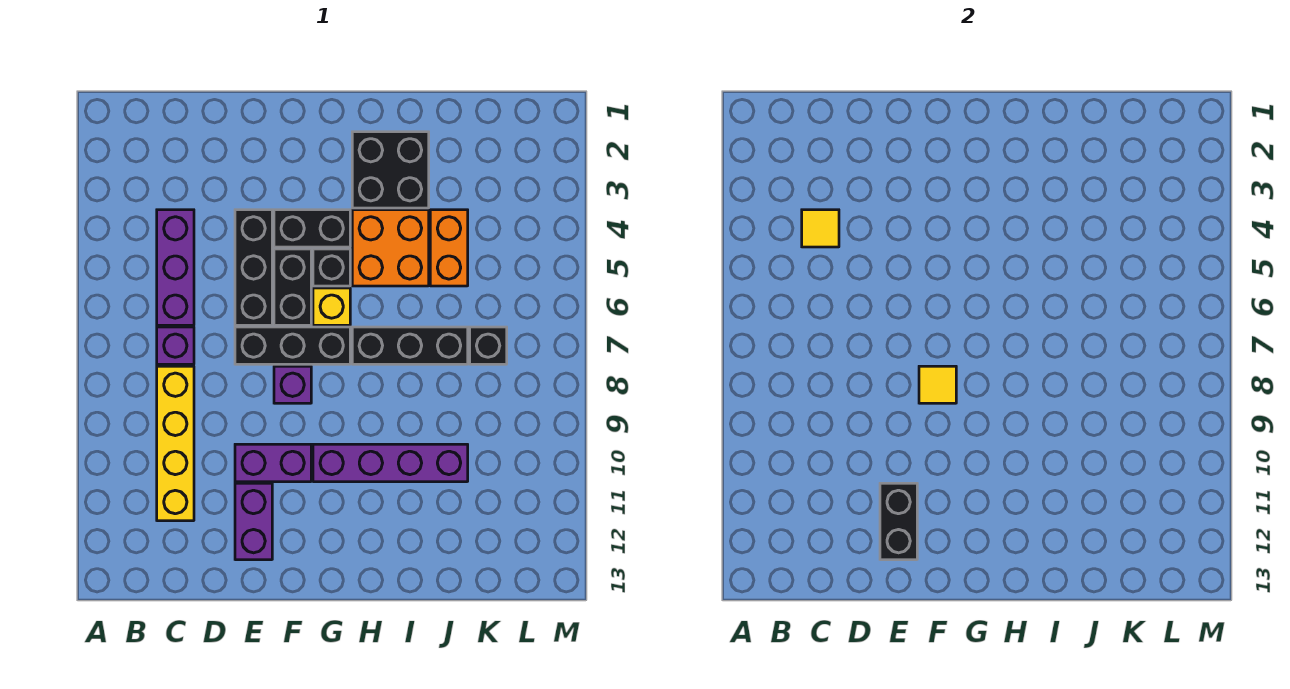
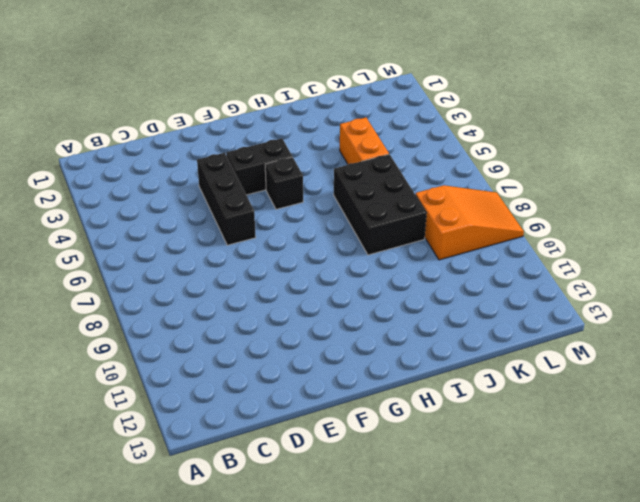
black brick I6:J8 level 1 -> black brick H7:J7 level 1
orange slope K8:M9 level 1 top K -> none
none -> purple brick C4:C6 level 1
none -> purple brick C7 level 1
none -> yellow brick C8:C11 level 1

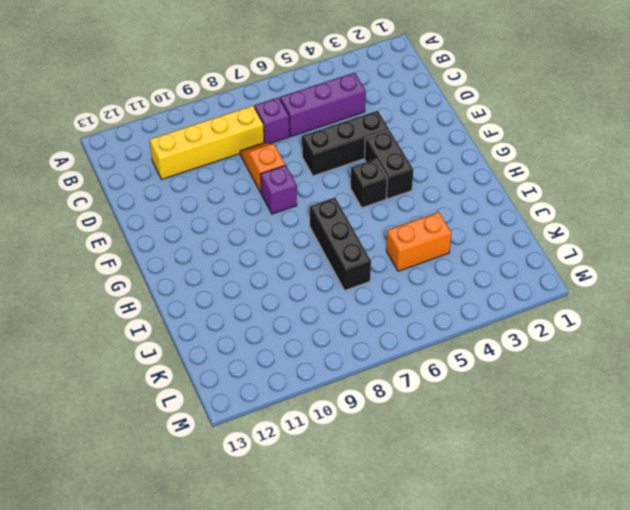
orange slope D8:E8 level 1 top E -> none
none -> black brick E7:G7 level 1
none -> purple brick E10:F10 level 1
none -> purple brick E11:E12 level 1

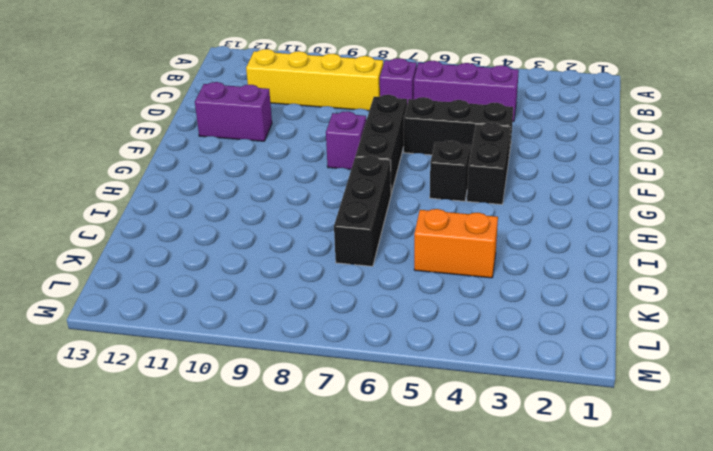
none -> purple brick E10:F10 level 1
none -> black brick F5:F6 level 1
none -> yellow brick G6 level 1

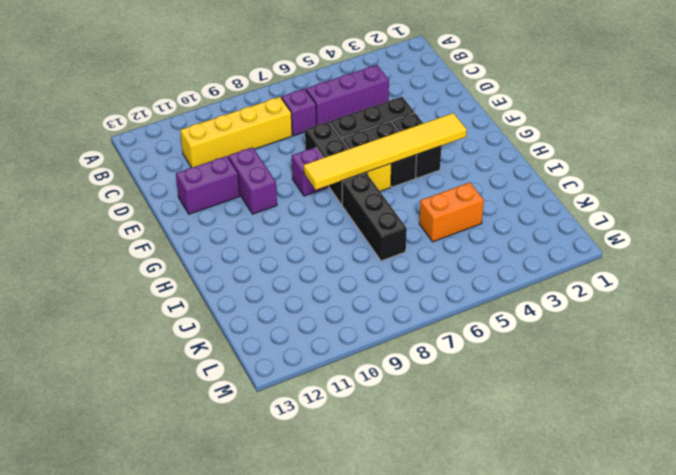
yellow tile G3:G8 level 2 -> none
none -> purple brick G10:J10 level 1
none -> black brick H2:I3 level 1
none -> orange brick H4:I5 level 1

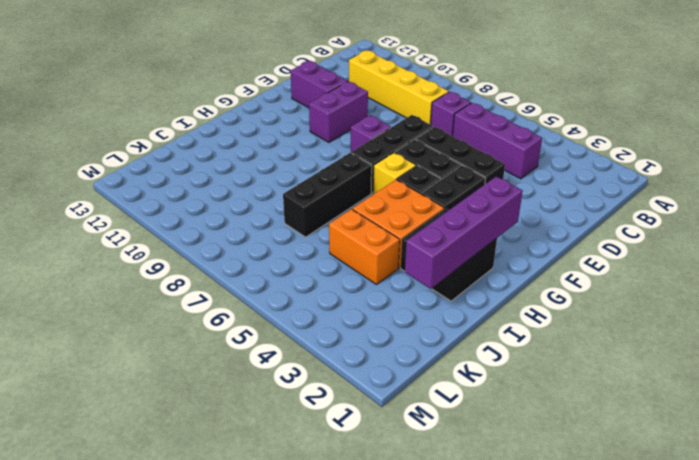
purple brick G2:J2 level 2 -> purple brick G10:J10 level 1
none -> black brick K7 level 1
none -> yellow tile C4 level 2
none -> black brick E11:E12 level 2

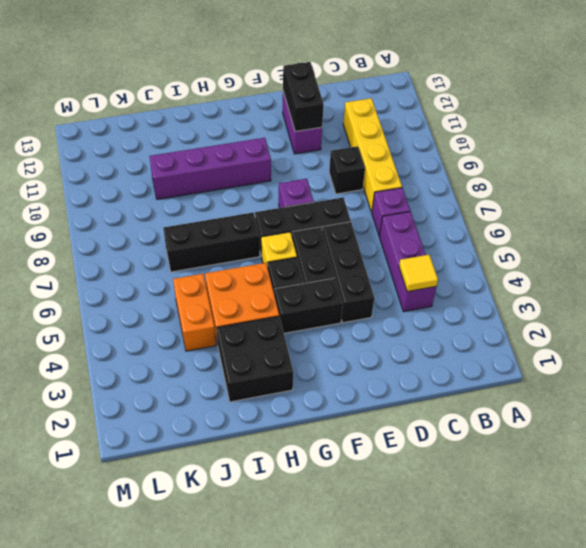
black brick D9 level 1 -> black brick K7 level 1
none -> purple brick E10:F10 level 1
none -> yellow tile F8 level 2

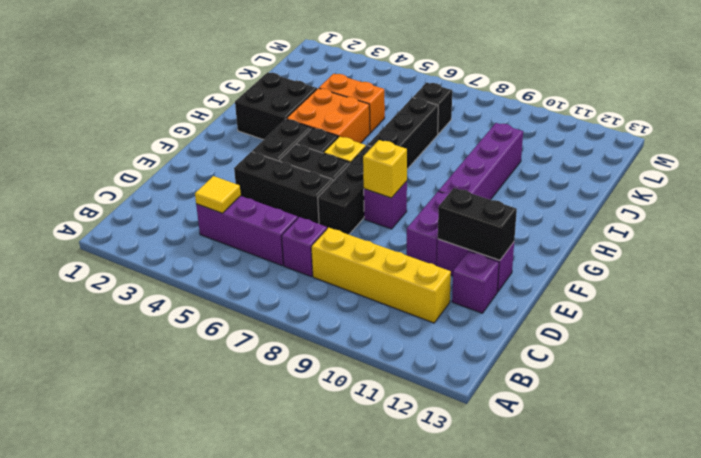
purple brick D12 level 1 -> none
yellow brick F8 level 2 -> yellow tile F8 level 2

